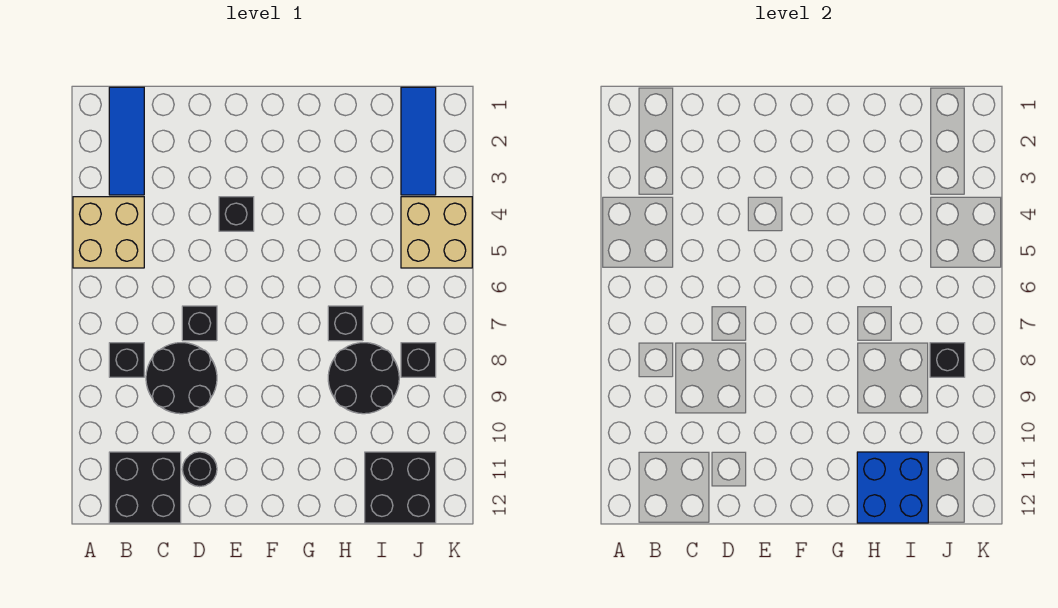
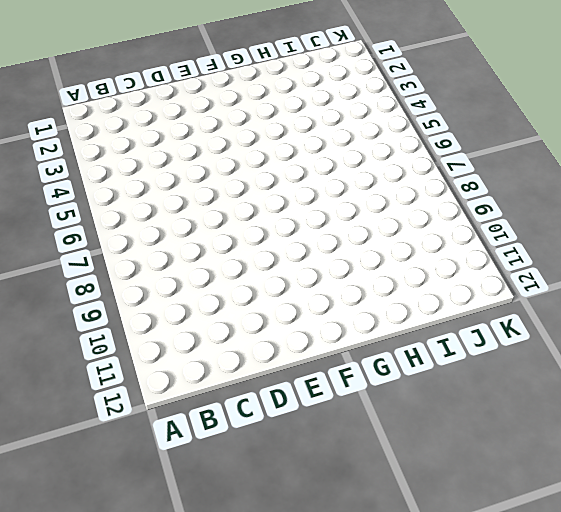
none -> tan brick A4:B5 level 1
none -> blue tile B1:B3 level 1
none -> black brick B8 level 1

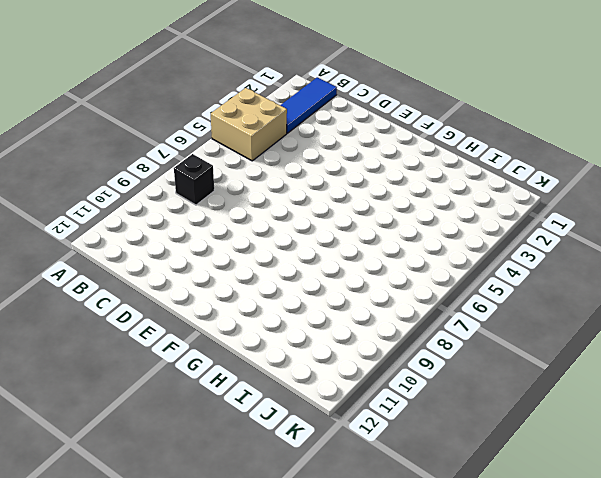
none -> black brick B11:C12 level 1
none -> black round brick C8:D9 level 1
none -> black brick D7 level 1

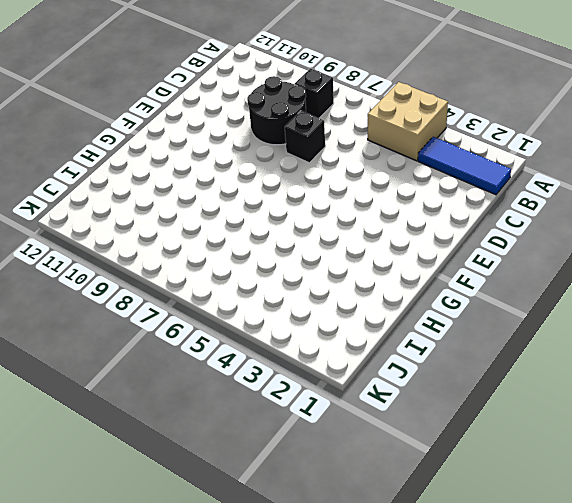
none -> black brick B11:C12 level 1
none -> black round brick D11 level 1
none -> black brick E4 level 1

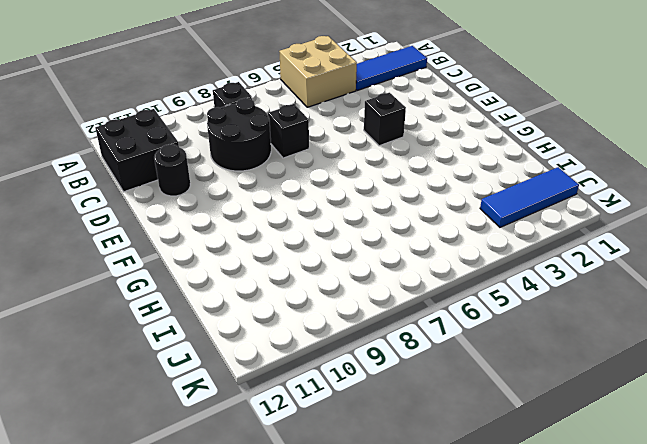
none -> black brick H7 level 1
none -> black round brick H8:I9 level 1
none -> black brick I11:J12 level 1

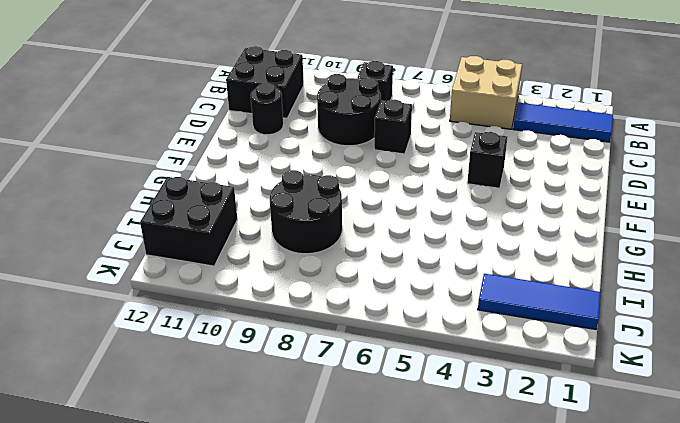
none -> black brick H7 level 1
none -> tan brick J4:K5 level 1
none -> black brick J8 level 1

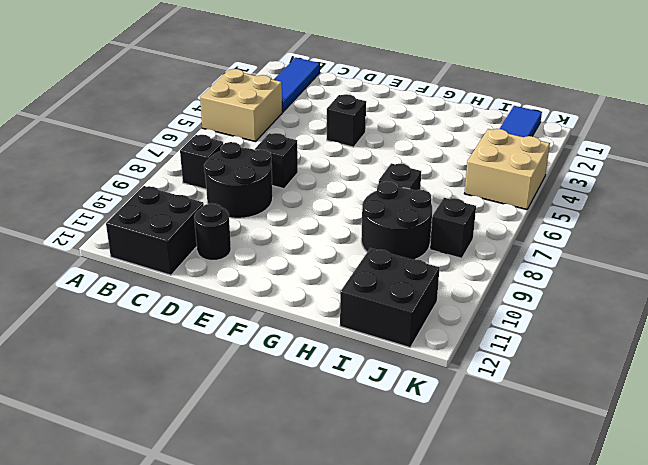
none -> blue brick H11:I12 level 2
none -> black brick J8 level 2

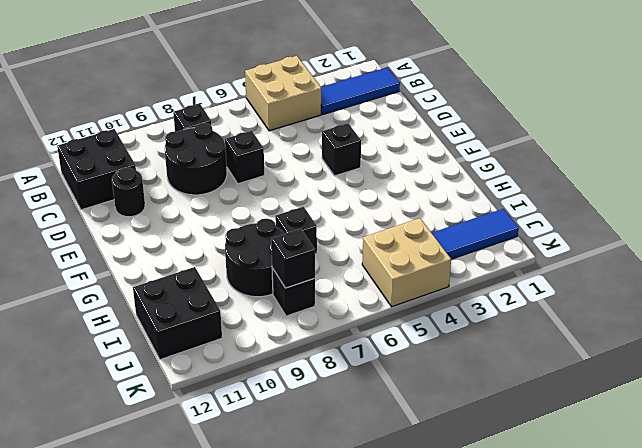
none -> blue brick H11:I12 level 2

